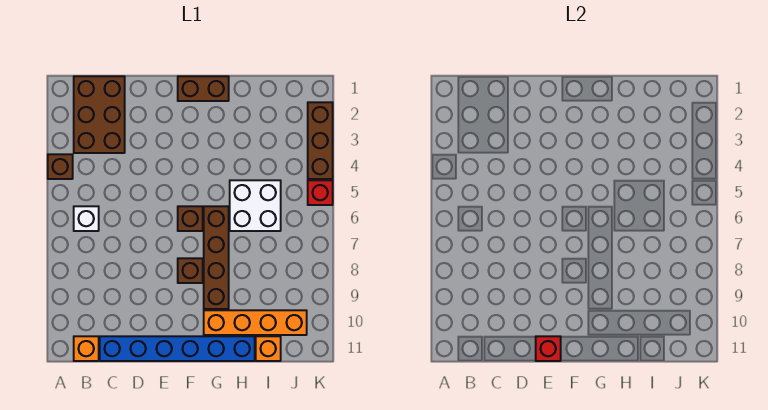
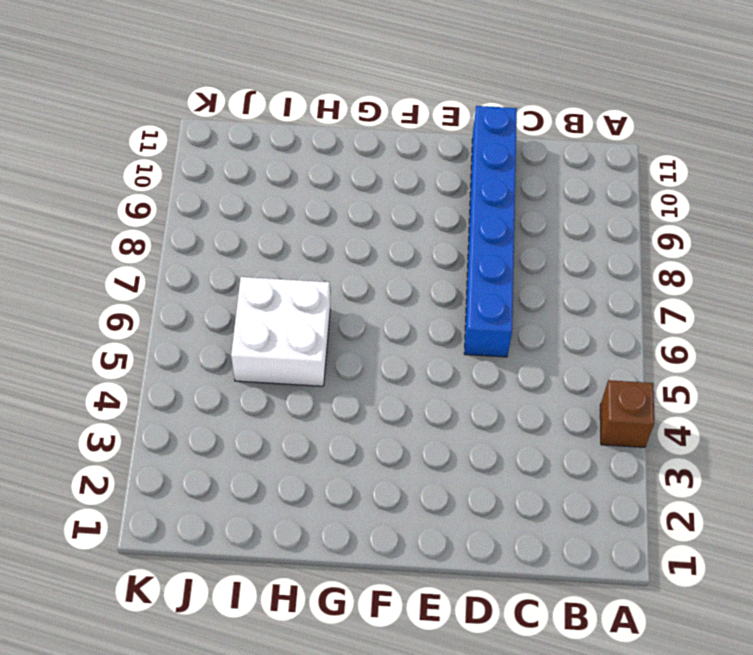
blue brick D6:D11 level 1 -> blue brick C11:H11 level 1
none -> brown brick B1:C3 level 1
none -> white brick B6 level 1
none -> orange brick B11 level 1

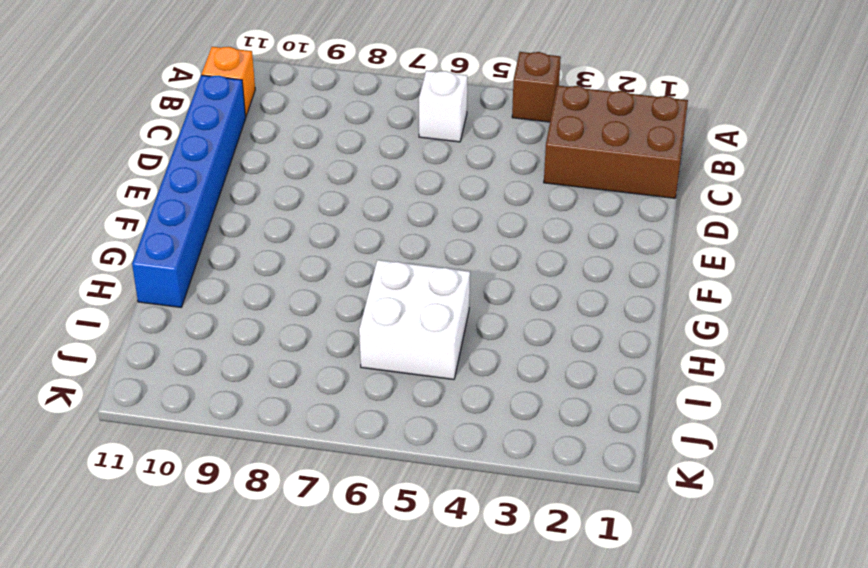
none -> brown brick F1:G1 level 1
none -> brown brick F6 level 1
none -> brown brick F8 level 1

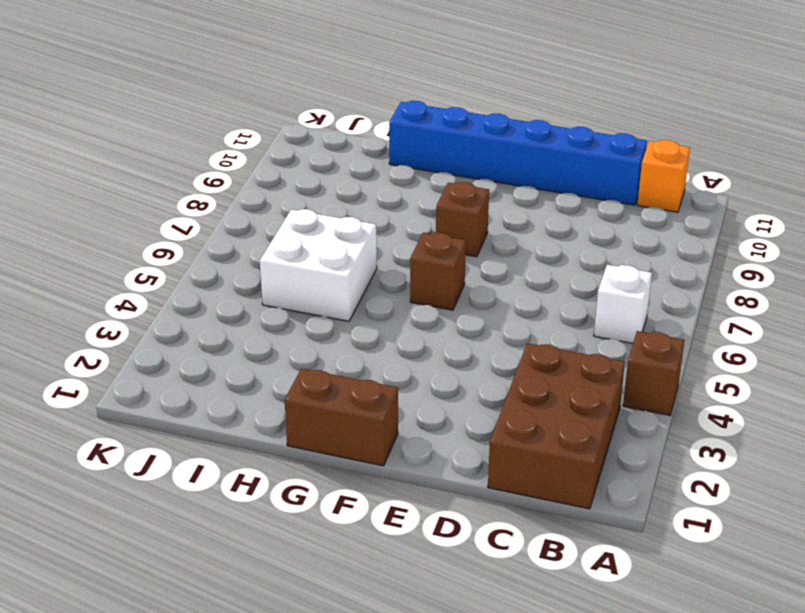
none -> brown brick G6:G9 level 1
none -> orange brick G10:J10 level 1
none -> orange brick I11 level 1

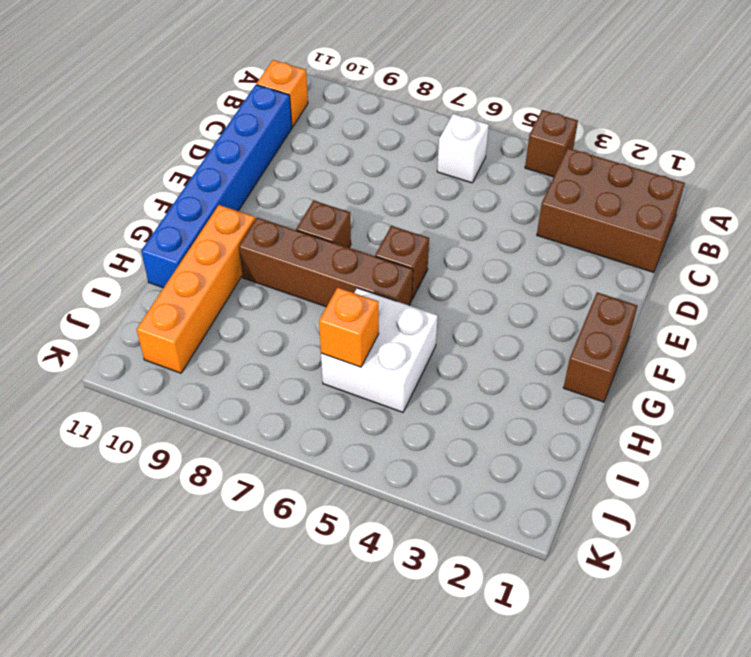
orange brick I6 level 2 -> orange brick I11 level 1
none -> brown brick K2:K4 level 1
none -> red brick K5 level 1
none -> red brick E11 level 2

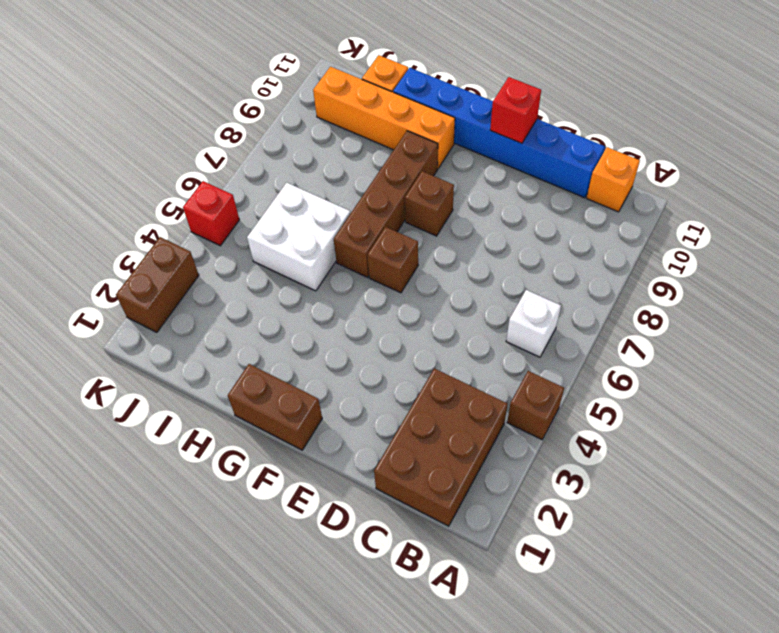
brown brick K2:K3 level 1 -> brown brick K2:K4 level 1

